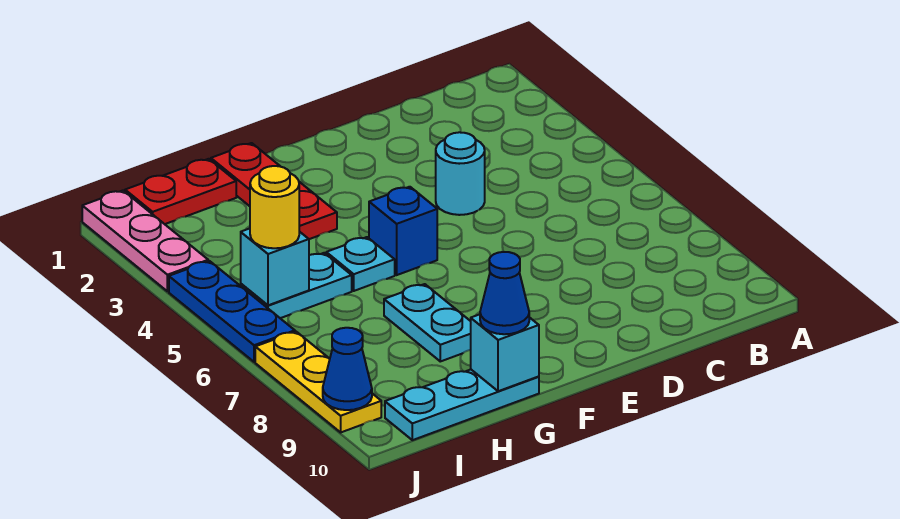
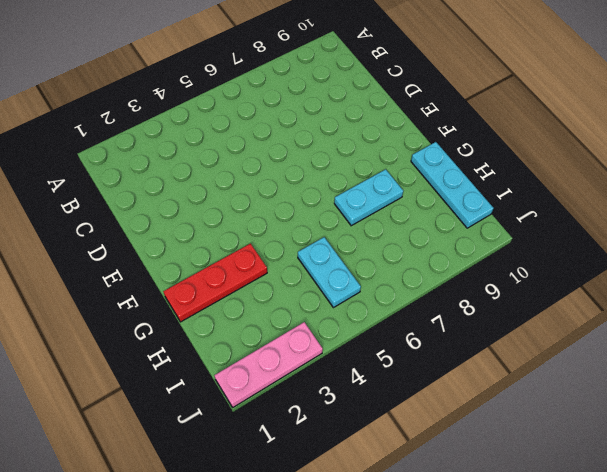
none -> cyan round brick D4 level 1
none -> blue brick F5 level 1
none -> cyan plate G5 level 1

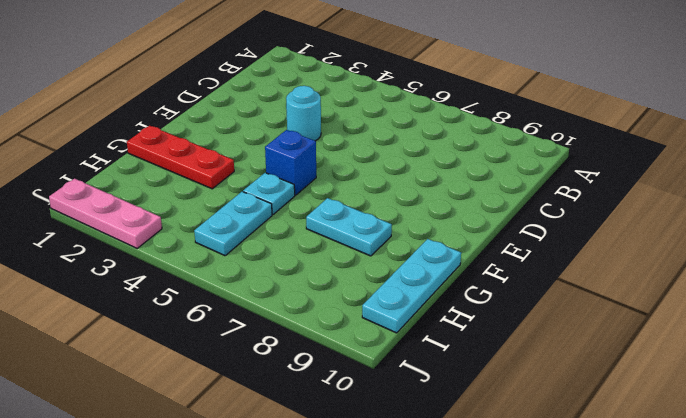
none -> red plate H1:I1 level 1
none -> blue plate J4:J6 level 1
none -> yellow plate J7:J9 level 1

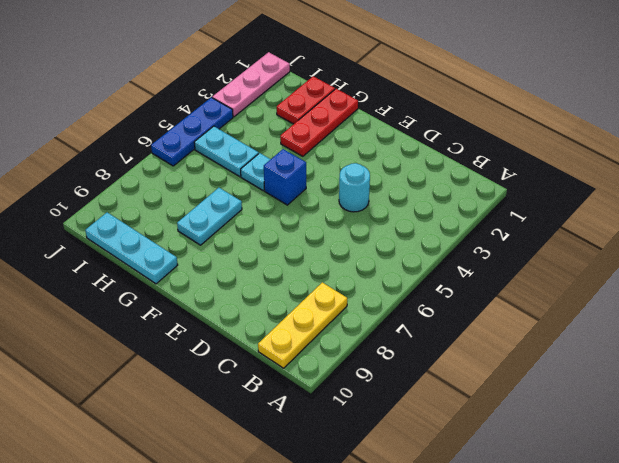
yellow plate B8:B10 level 1 -> yellow plate J7:J9 level 1
red plate H1:H2 level 1 -> red plate H1:I1 level 1
none -> cyan brick G10 level 2
none -> cyan brick I5 level 2
none -> blue cone J9 level 2

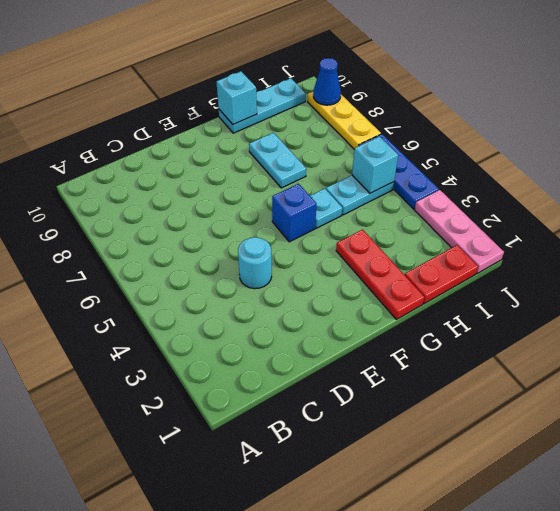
none -> blue cone G10 level 3
none -> yellow round brick I5 level 3

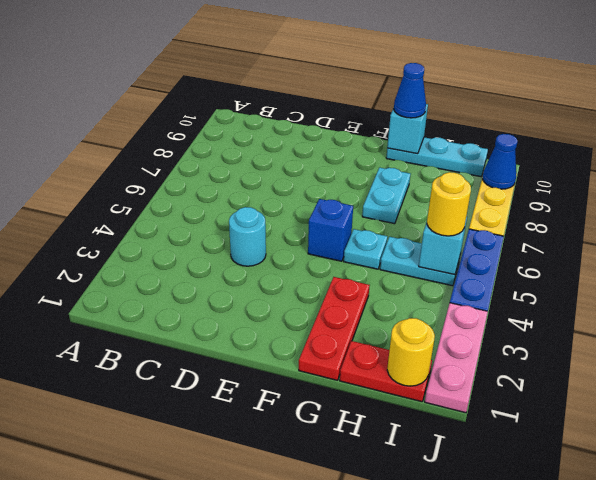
yellow round brick I1 level 2 -> none

